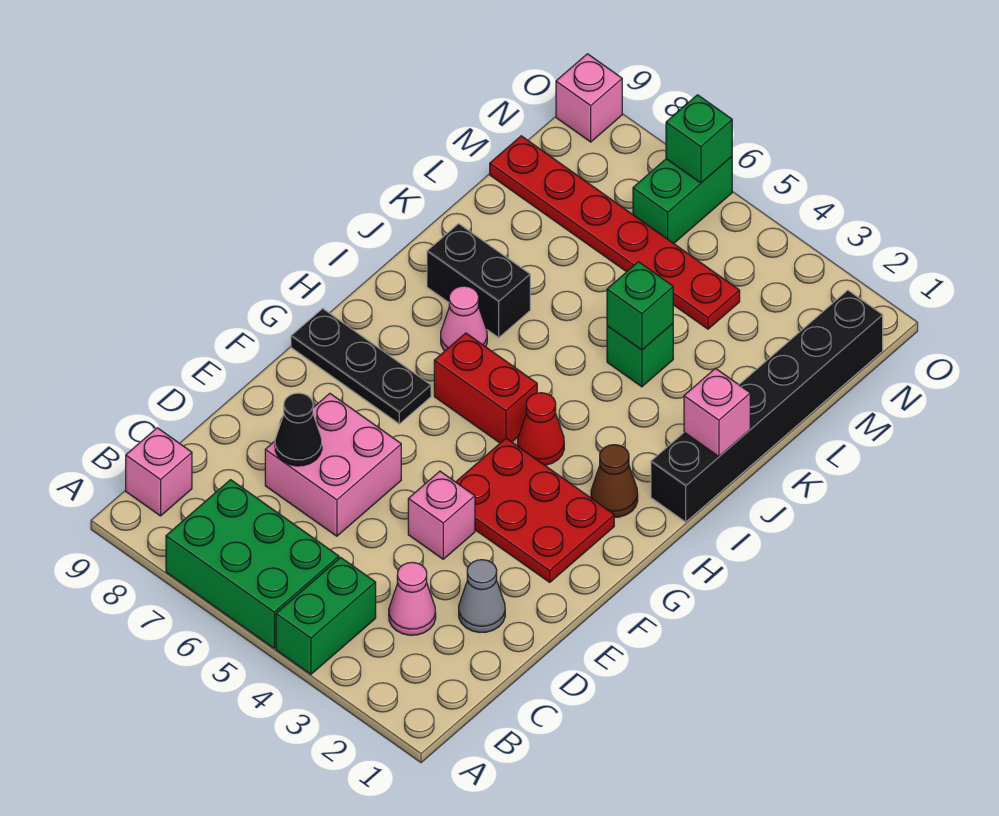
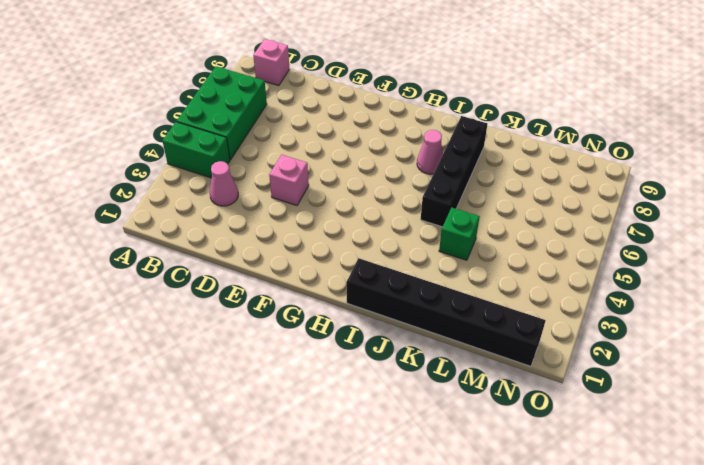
black brick J5:J8 level 1 -> black brick J7:J8 level 1
none -> grey cone D2 level 1
none -> pink brick D6:E7 level 1
none -> red plate F2:G4 level 1

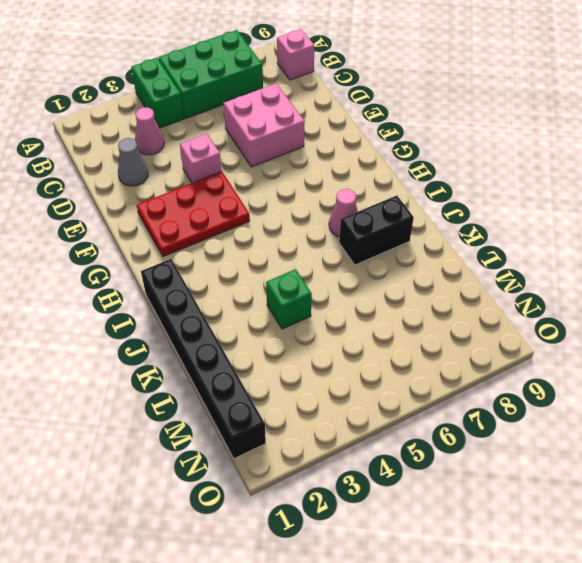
none -> black plate G7:G9 level 1
none -> brown cone H2 level 1
none -> red cone H4 level 1

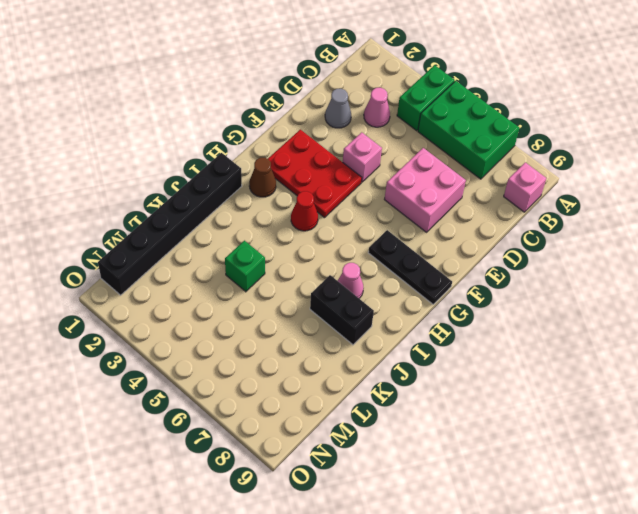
none -> red brick H5:H6 level 1
none -> red plate M4:M9 level 1
none -> green brick N6:O6 level 1

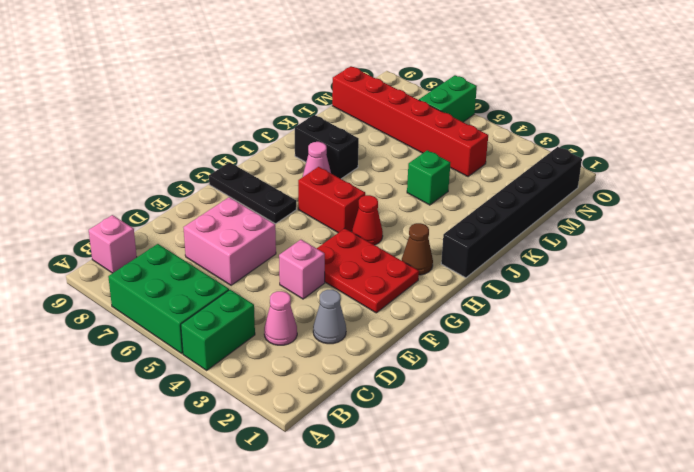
red brick M4:M9 level 1 -> red plate M4:M9 level 1
none -> pink brick O9 level 1
none -> black cone D7 level 2
none -> pink brick J1 level 2

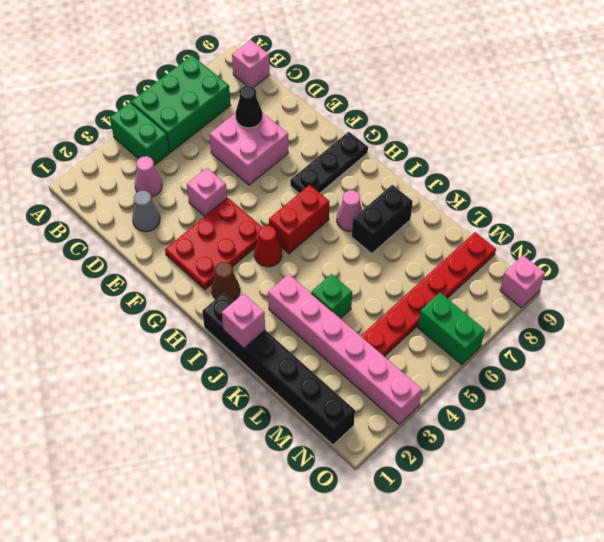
pink brick J3:O3 level 1 -> none
none -> green brick K4 level 2
none -> green brick O6 level 2

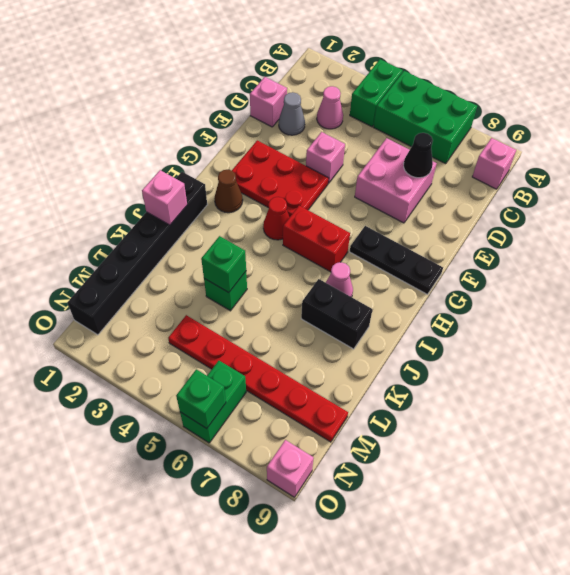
pink brick D1 level 1 -> none

